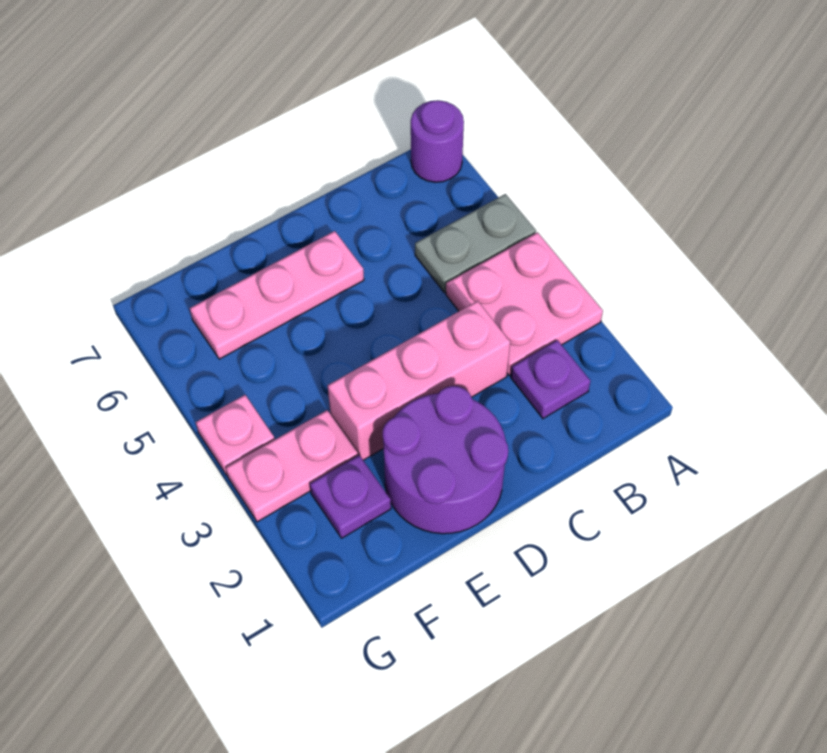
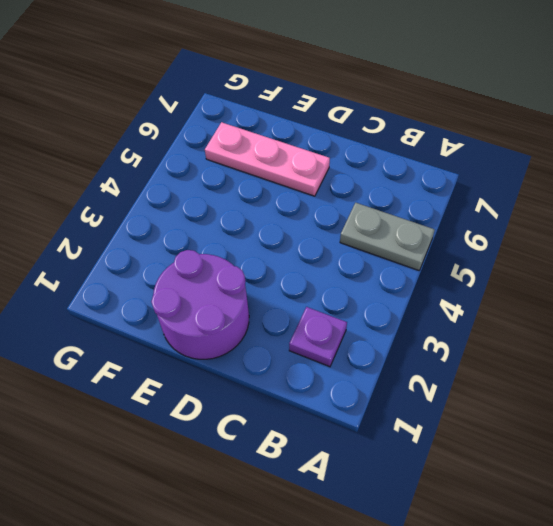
none -> pink plate A3:B4 level 1
none -> purple round brick A7 level 1

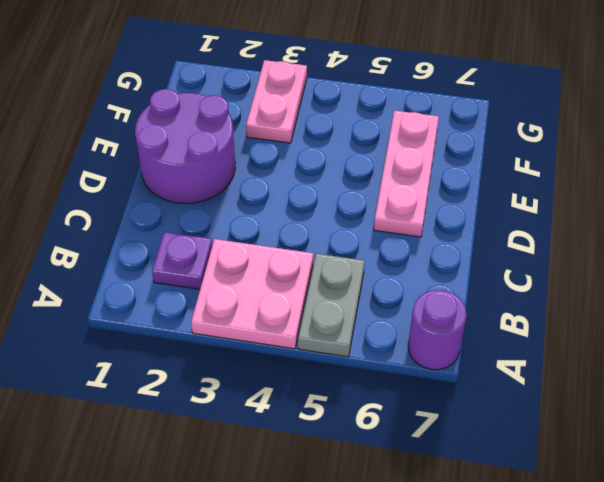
none -> pink brick C3:E3 level 1
none -> purple plate F2 level 1

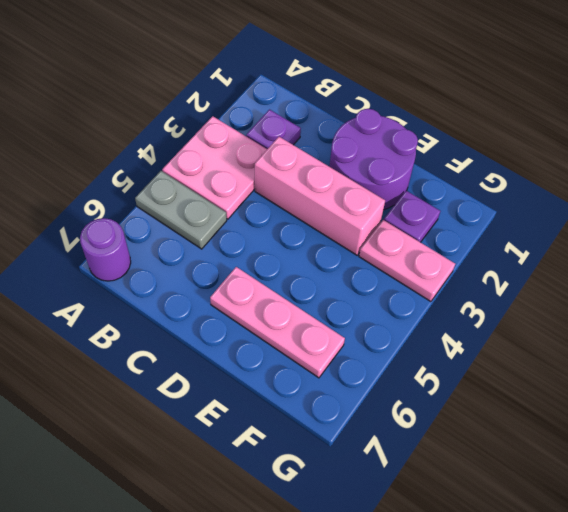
none -> pink plate G4 level 1

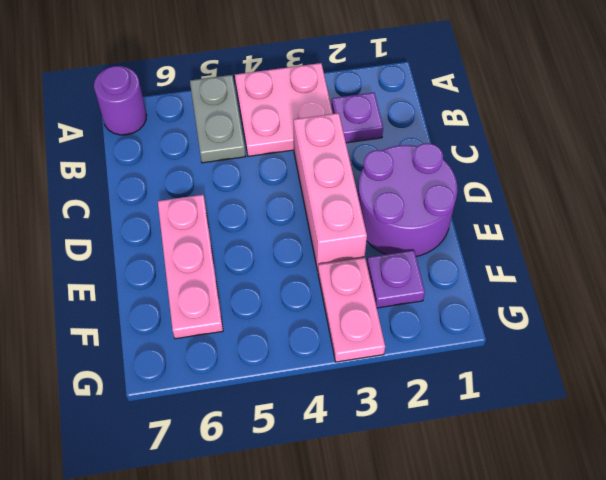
none -> pink plate G4 level 1

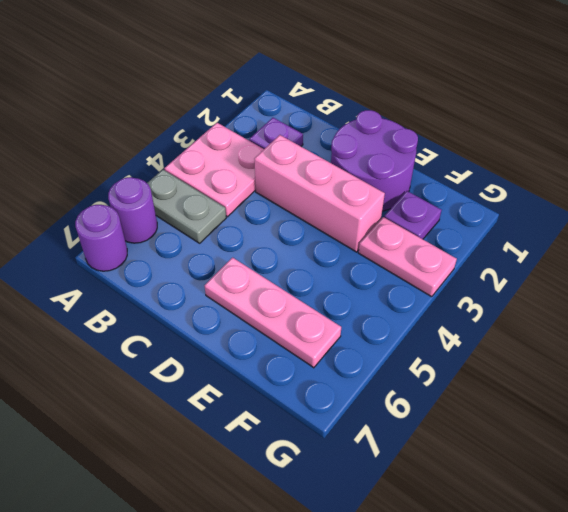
purple round brick A6 level 1 -> none
none -> pink plate G4 level 1

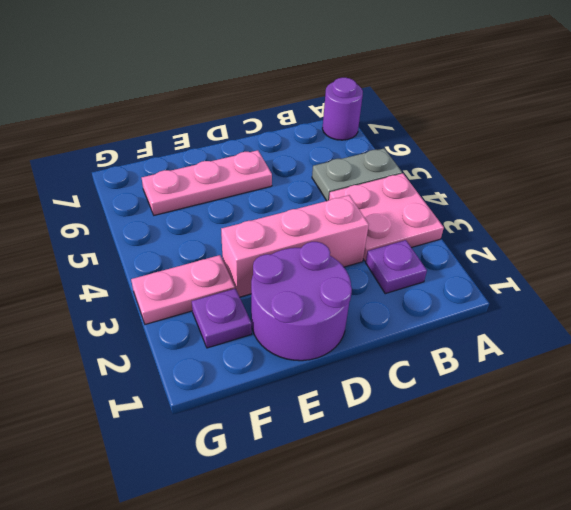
none -> pink plate G4 level 1

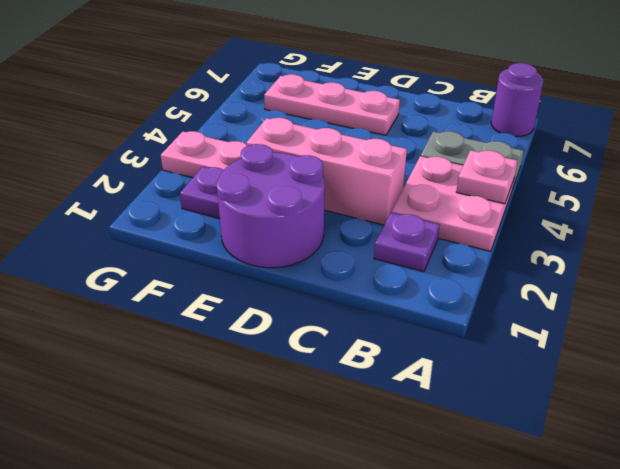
pink plate A4 level 2 -> pink plate G4 level 1

